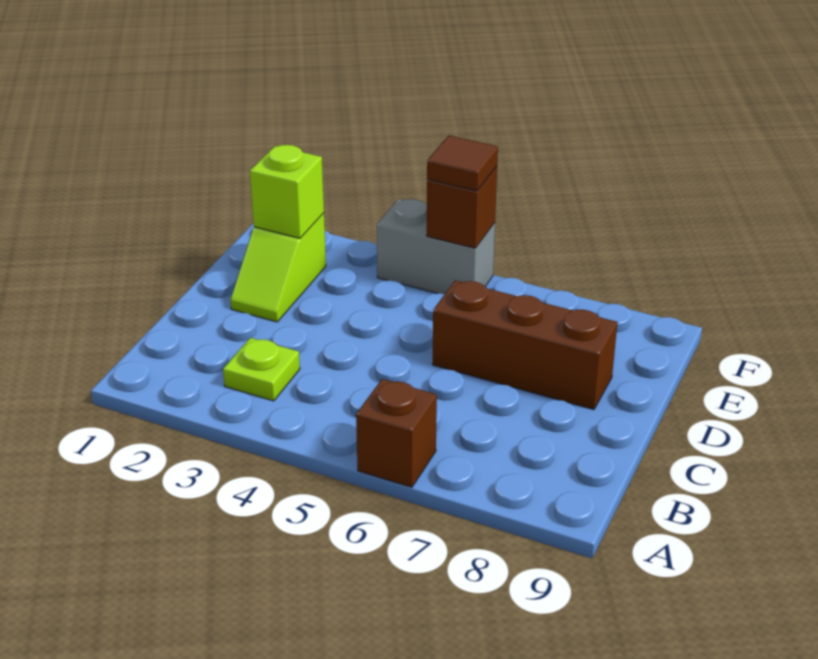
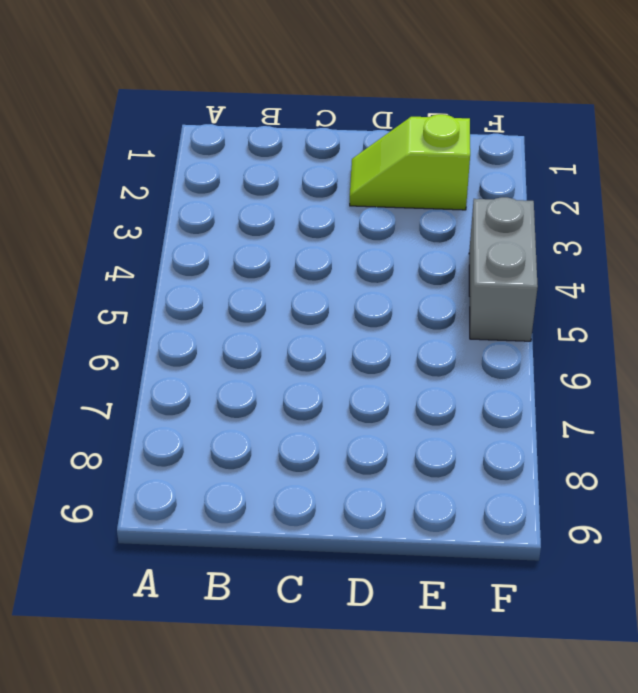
none -> brown brick A6 level 1
none -> lime plate B3 level 1

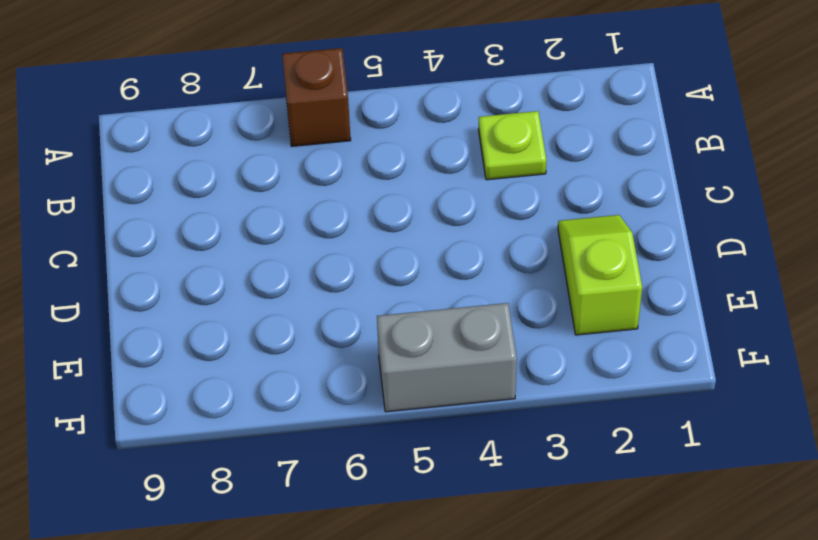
none -> brown brick D6:D8 level 1
none -> lime brick E2 level 2

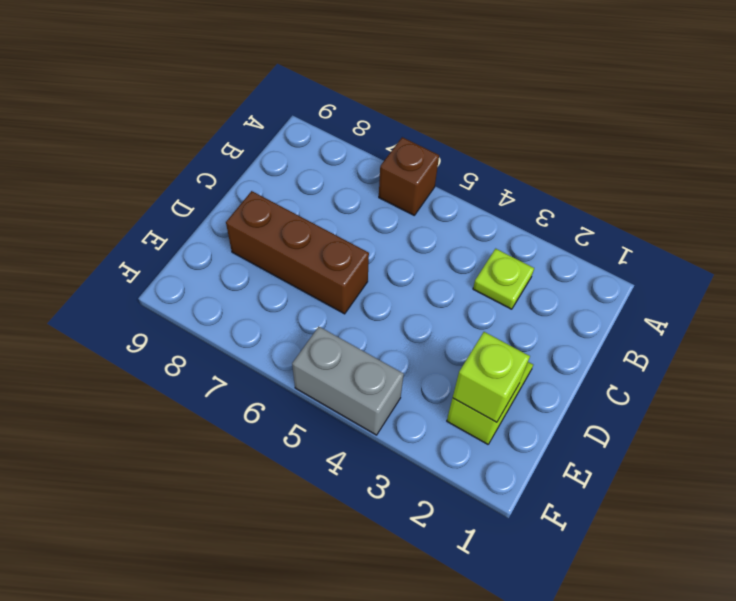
none -> brown brick F5 level 2
none -> brown tile F5 level 3

